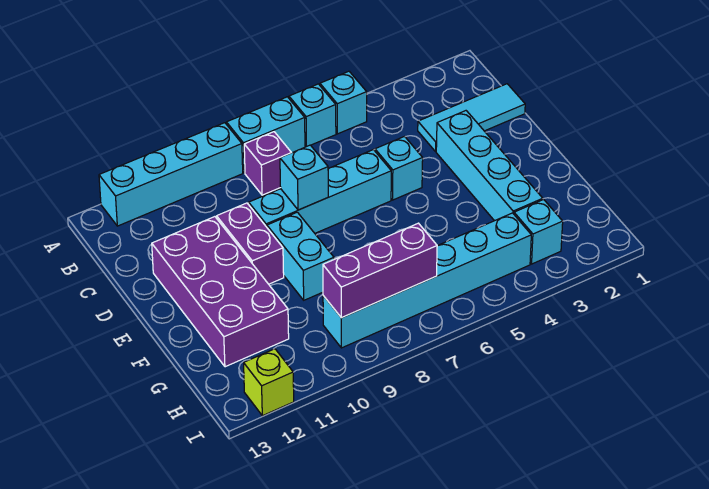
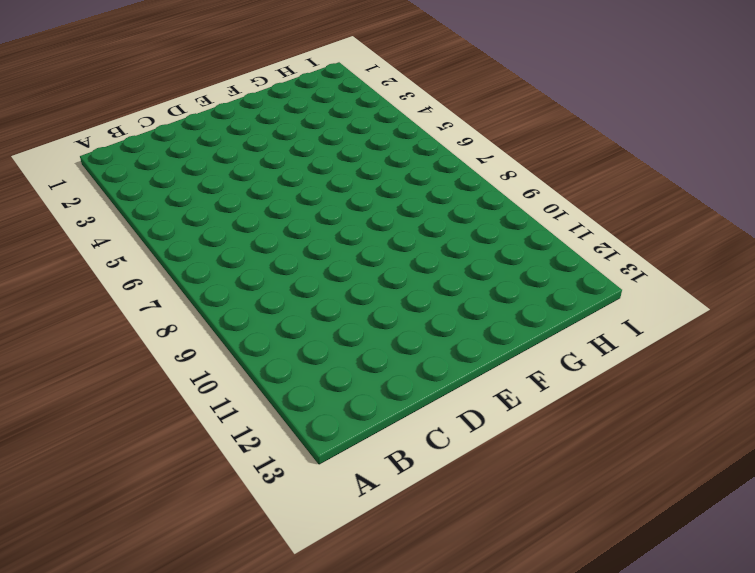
none -> cyan brick A5 level 1
none -> cyan brick A6 level 1
none -> cyan brick A7:A8 level 1

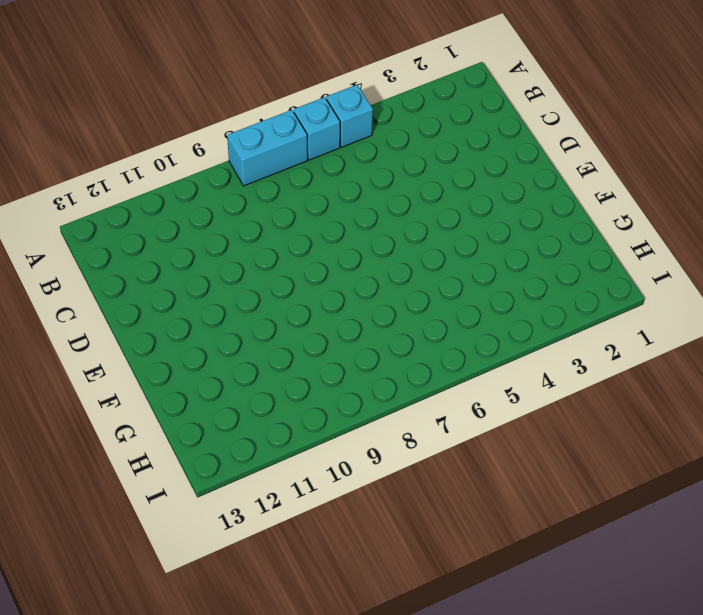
none -> cyan brick A9:A12 level 1
none -> purple brick B8 level 1
none -> cyan tile C1:C3 level 1

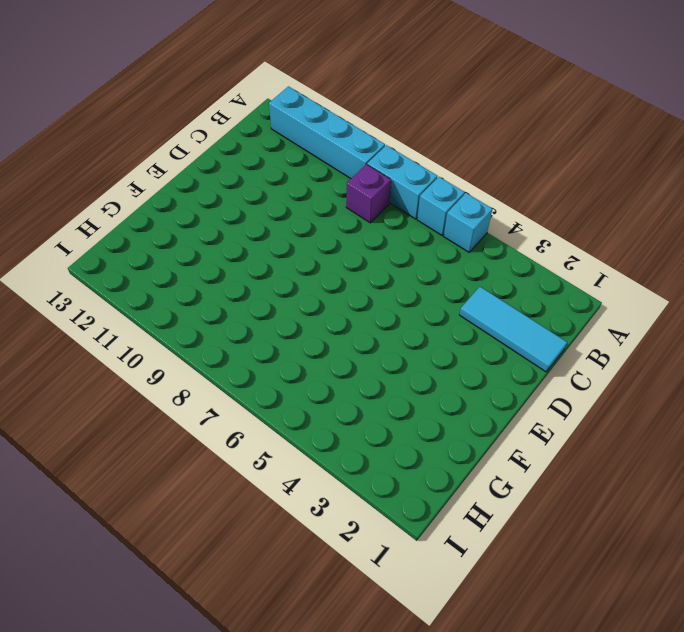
none -> cyan brick D3:G3 level 1
none -> cyan brick D5 level 1
none -> cyan brick D6:D9 level 1

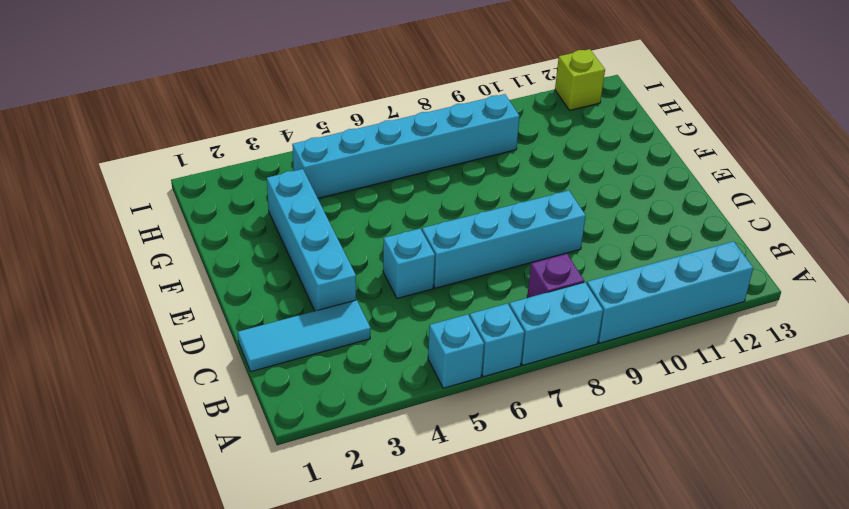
none -> purple brick D10:E10 level 1
none -> purple brick D11:G12 level 1
none -> cyan brick E9:F9 level 1

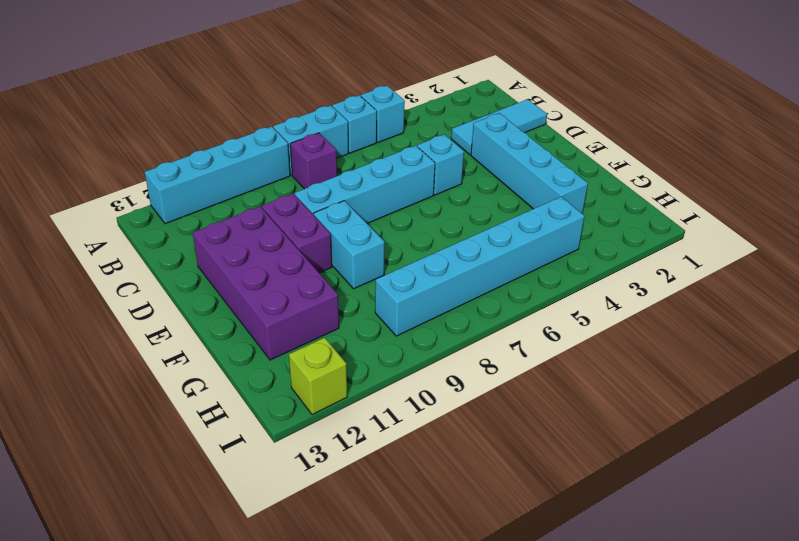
none -> cyan brick H3 level 1
none -> cyan brick D8 level 2
none -> purple brick H7:H9 level 2

